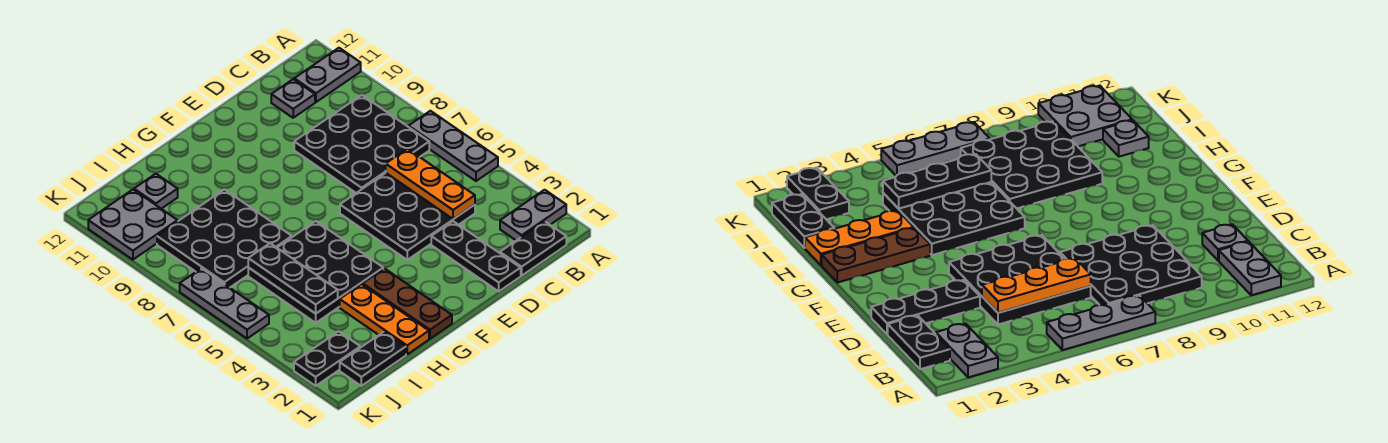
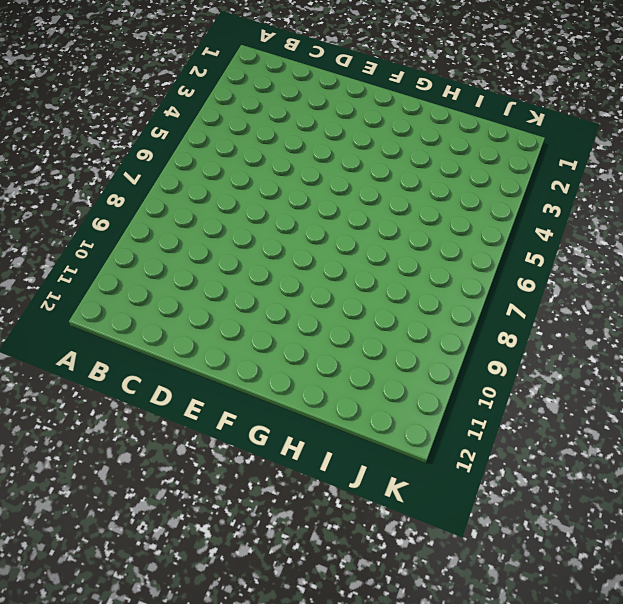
none -> grey plate A2:B2 level 1
none -> grey plate A5:A7 level 1
none -> grey plate A11:B11 level 1

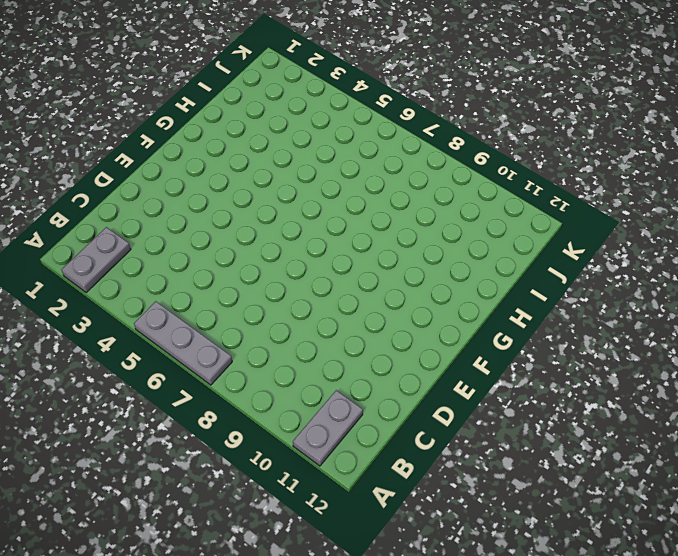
none -> black plate B1:C1 level 1
none -> black plate B7:D9 level 1
none -> black plate C4:E6 level 1

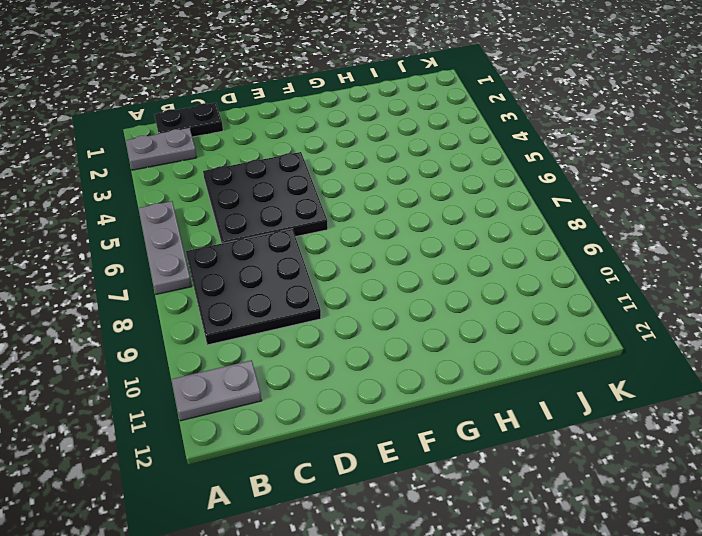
none -> grey plate C11 level 1
none -> black plate D1:D3 level 1
none -> brown plate G1:G3 level 1

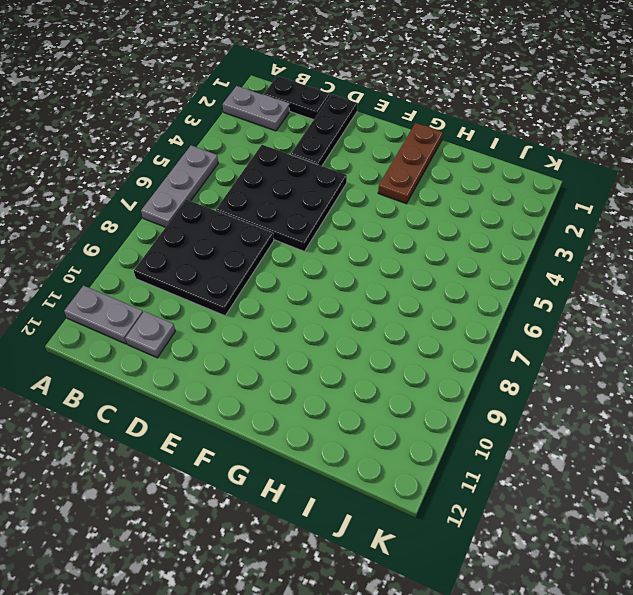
none -> black plate G4:I6 level 1
none -> orange plate H1:H3 level 1
none -> black plate H7:J9 level 1

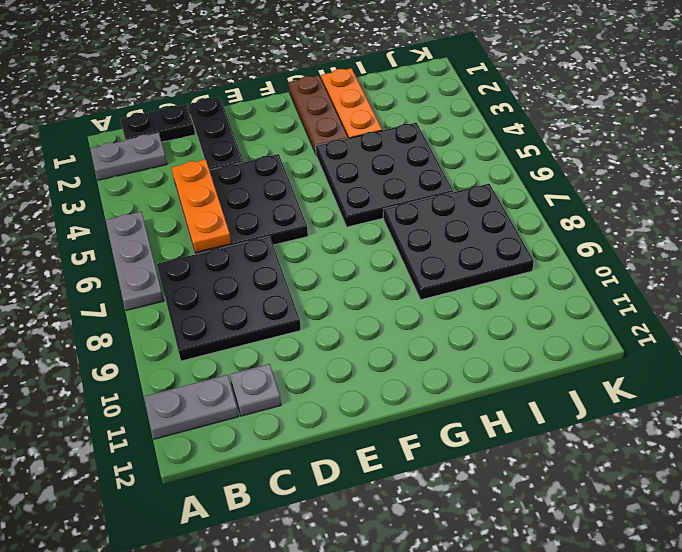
none -> black plate I1:J1 level 1
none -> grey plate I11 level 1
none -> black plate J2:K2 level 1

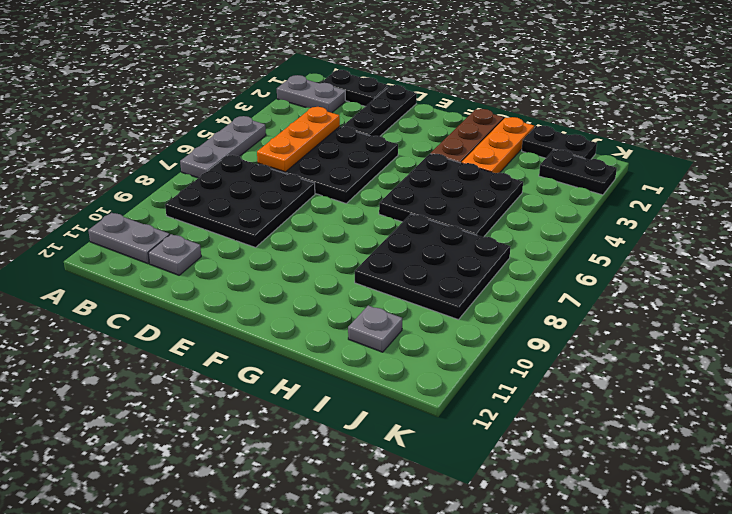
none -> grey plate J10:K11 level 1
none -> grey plate K5:K7 level 1
none -> black plate I4:I6 level 2

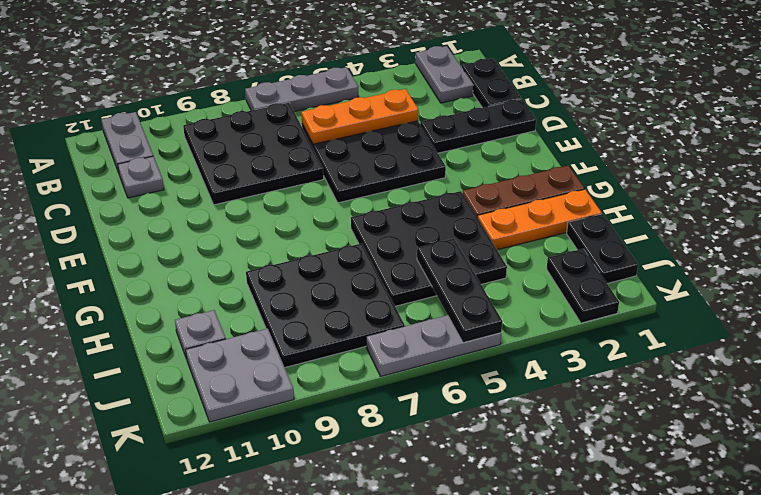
black plate I5:K5 level 2 -> black plate I4:I6 level 2

